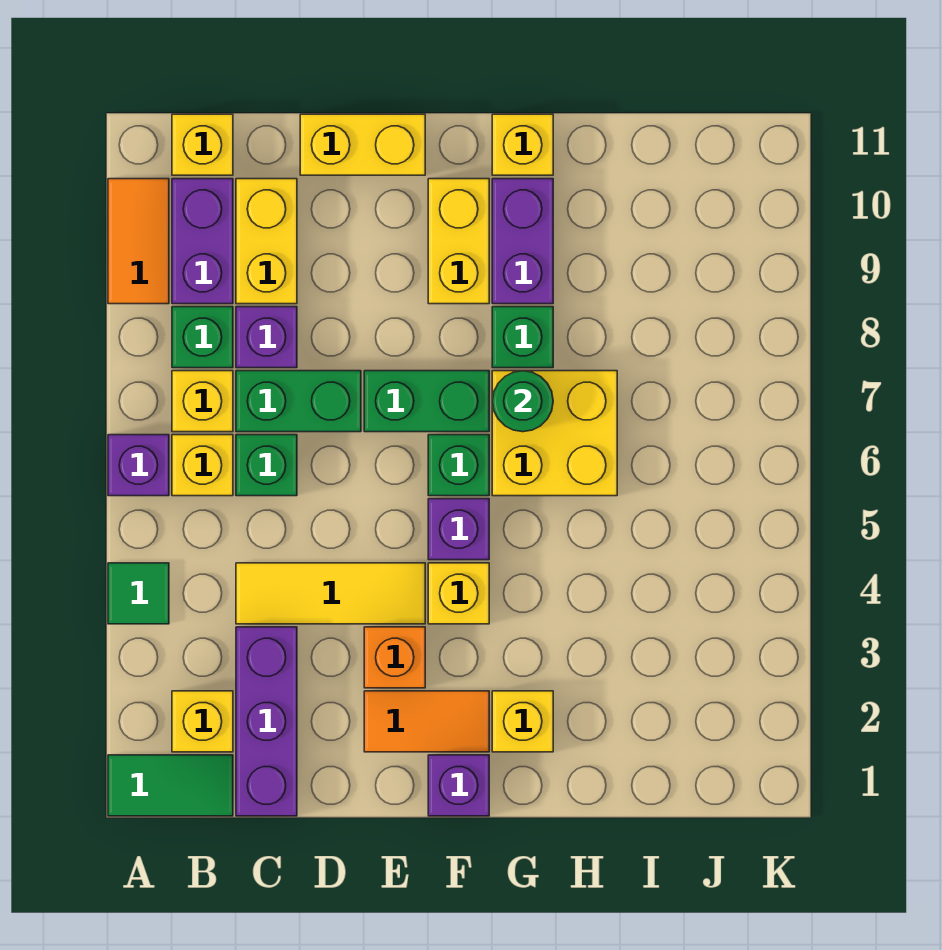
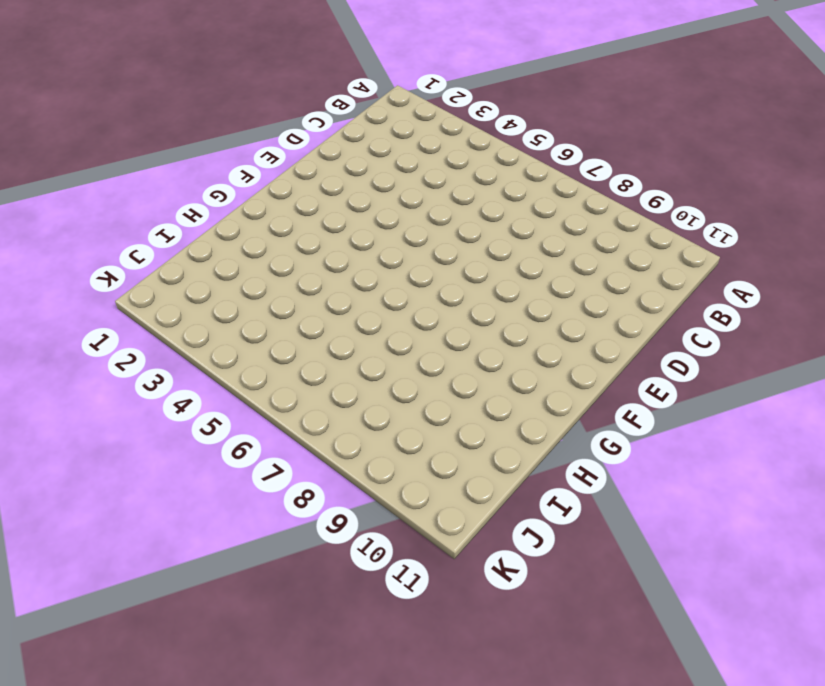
none -> green tile A1:B1 level 1
none -> green tile A4 level 1
none -> purple brick A6 level 1
none -> orange tile A9:A10 level 1

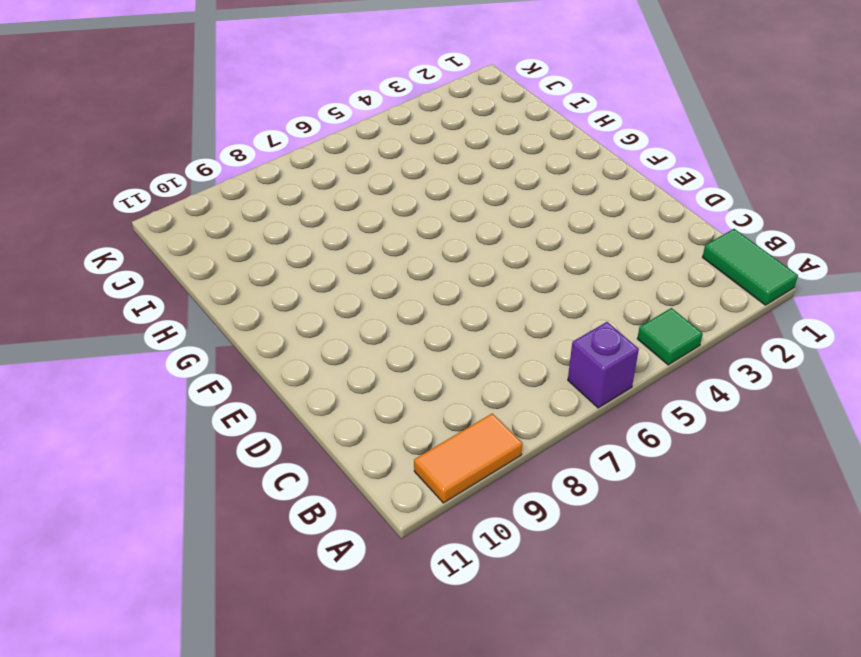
none -> yellow brick B2 level 1
none -> yellow brick B6 level 1
none -> yellow brick B7 level 1
none -> green brick B8 level 1

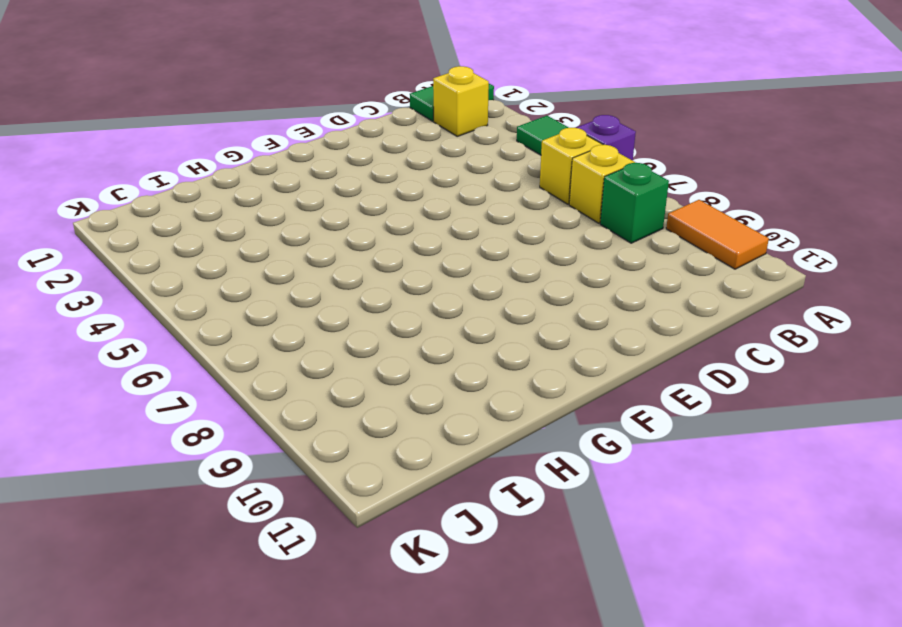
none -> purple brick B9:B10 level 1
none -> yellow brick B11 level 1
none -> purple brick C1:C3 level 1
none -> yellow tile C4:E4 level 1

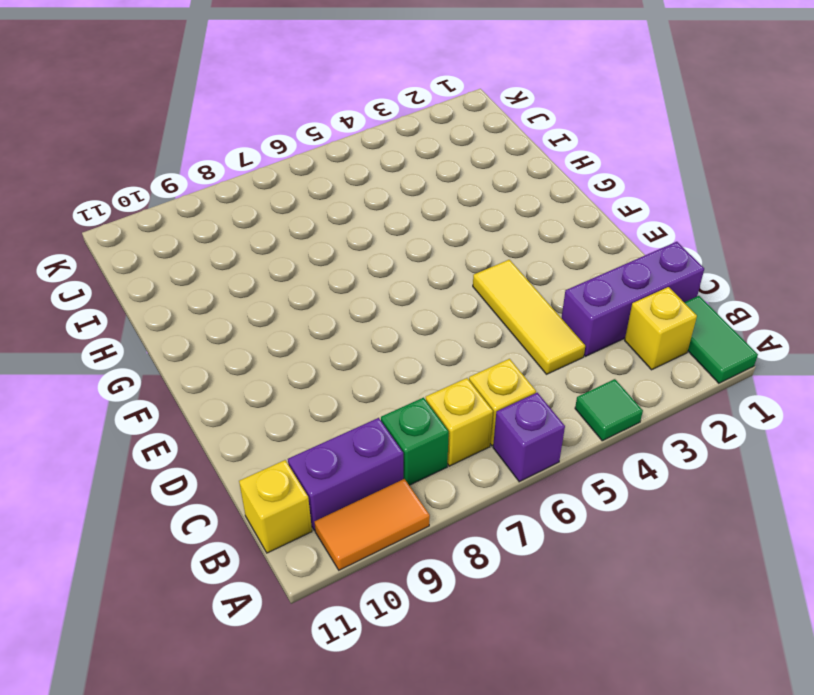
none -> green brick C6 level 1
none -> green brick C7:D7 level 1
none -> purple brick C8 level 1
none -> yellow brick C9:C10 level 1

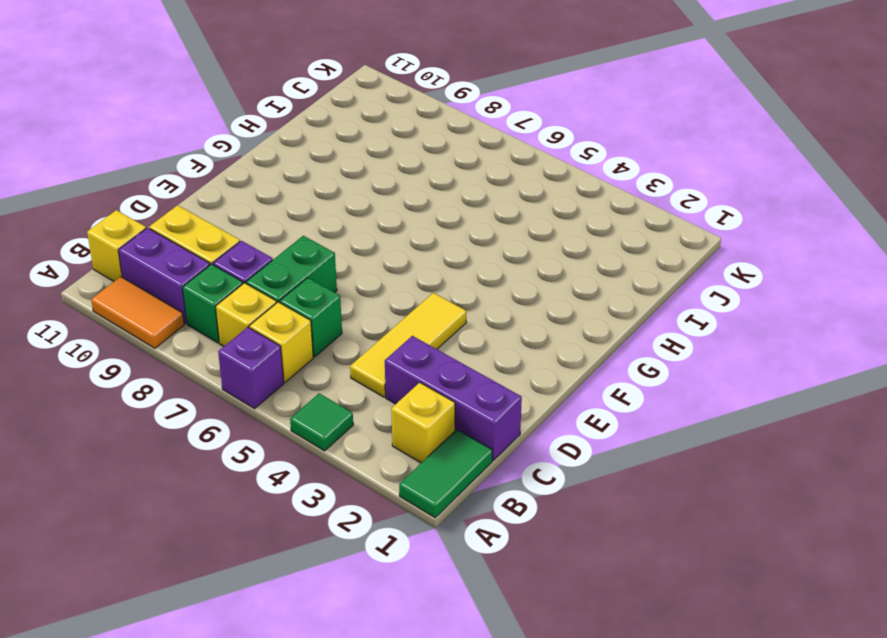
none -> yellow brick D11:E11 level 1
none -> orange tile E2:F2 level 1
none -> orange brick E3 level 1
none -> green brick E7:F7 level 1

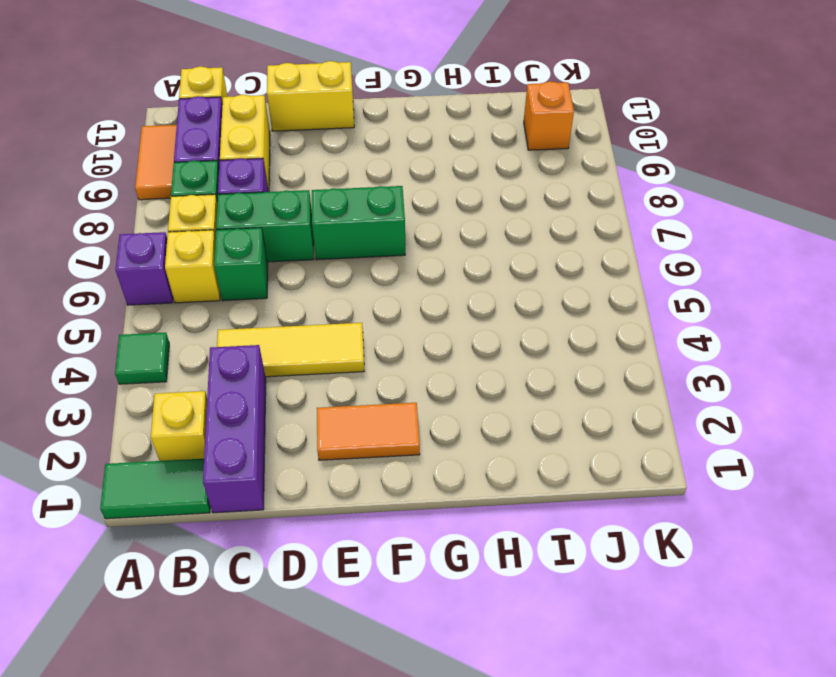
orange brick J10 level 1 -> orange brick E3 level 1
none -> purple brick F1 level 1
none -> yellow brick F4 level 1
none -> purple brick F5 level 1
none -> green brick F6 level 1

